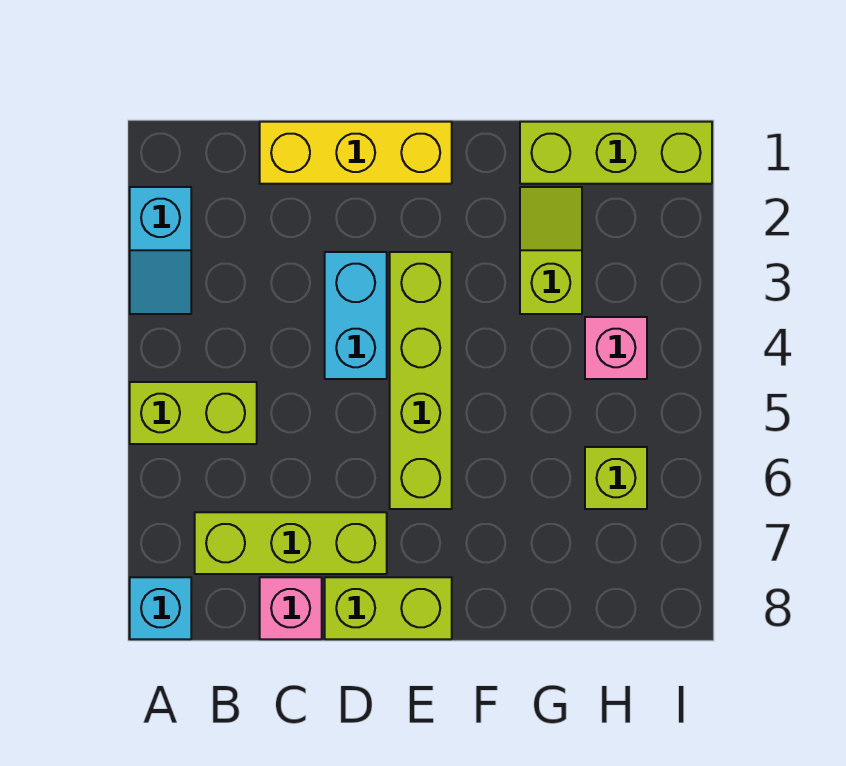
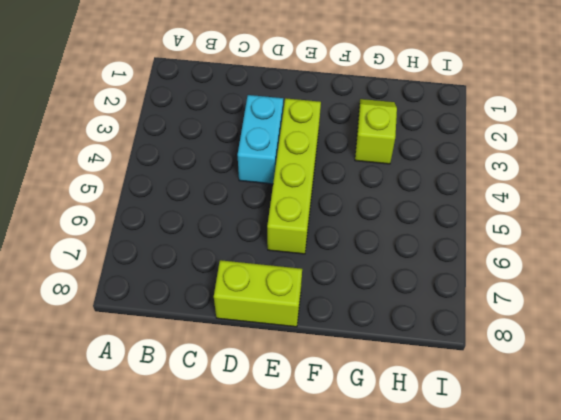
none -> cyan slope A2:A3 level 1 top 2
none -> lime brick A5:B5 level 1
none -> cyan brick A8 level 1

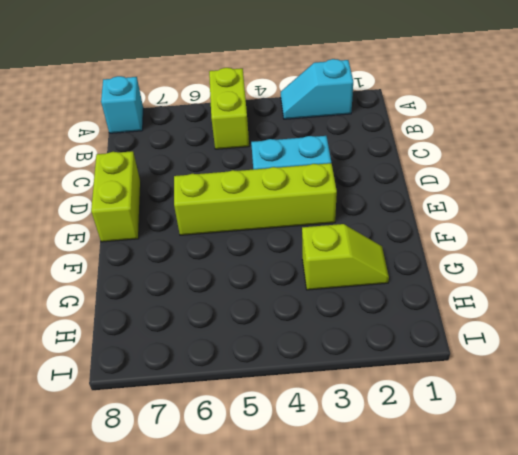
none -> lime brick B7:D7 level 1
none -> yellow brick C1:E1 level 1
none -> pink brick C8 level 1

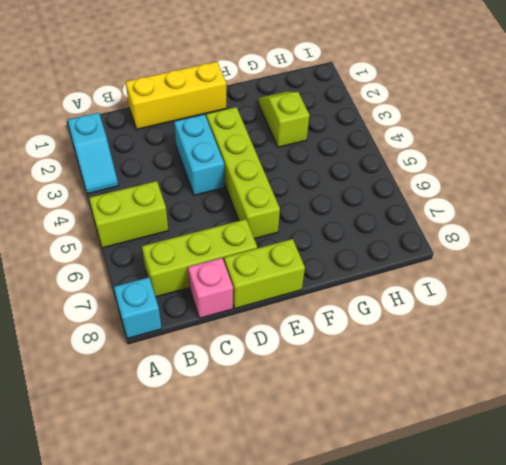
none -> lime brick G1:I1 level 1
none -> pink brick H4 level 1
none -> lime brick H6 level 1

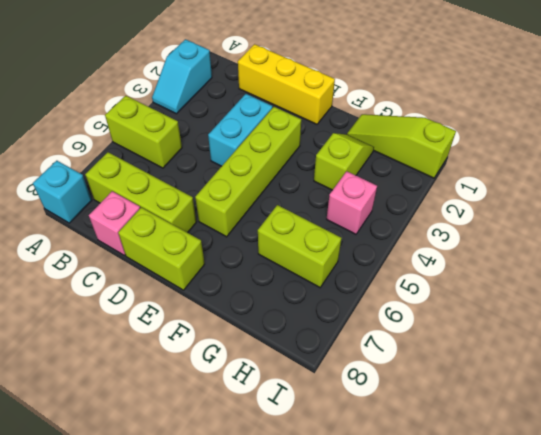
lime slope G1:I1 level 1 top I -> lime brick G1:I1 level 1
lime brick G6:H6 level 1 -> lime brick H6 level 1

